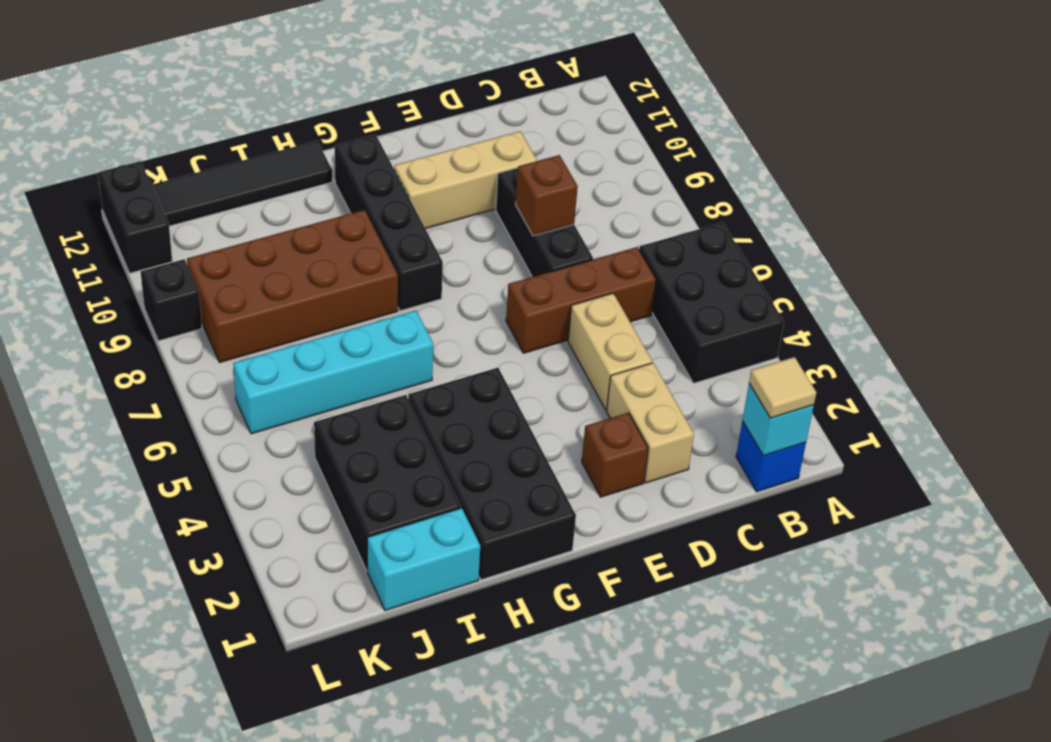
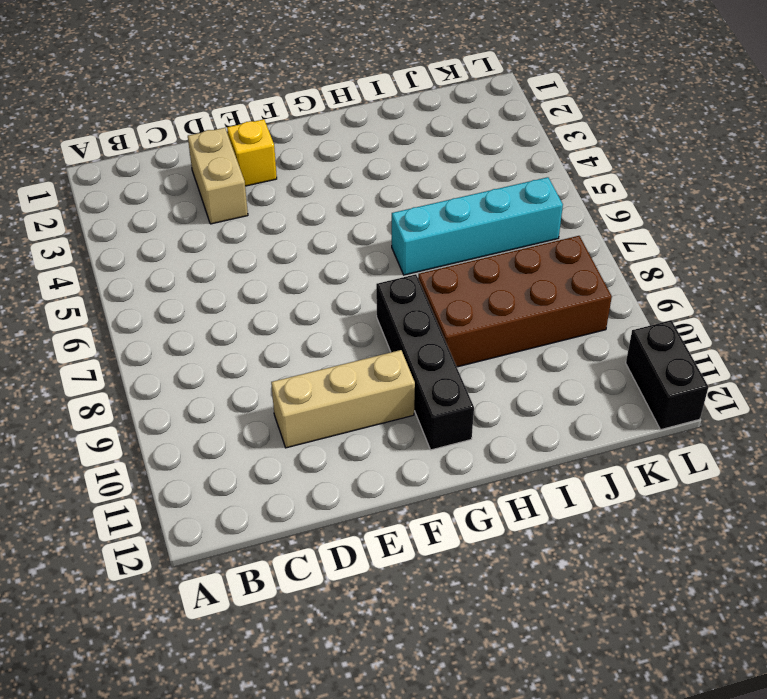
yellow brick E2 level 1 -> brown brick E2 level 1
none -> black brick A4:B6 level 1
none -> blue brick B1 level 1
none -> brown brick C6:E6 level 1

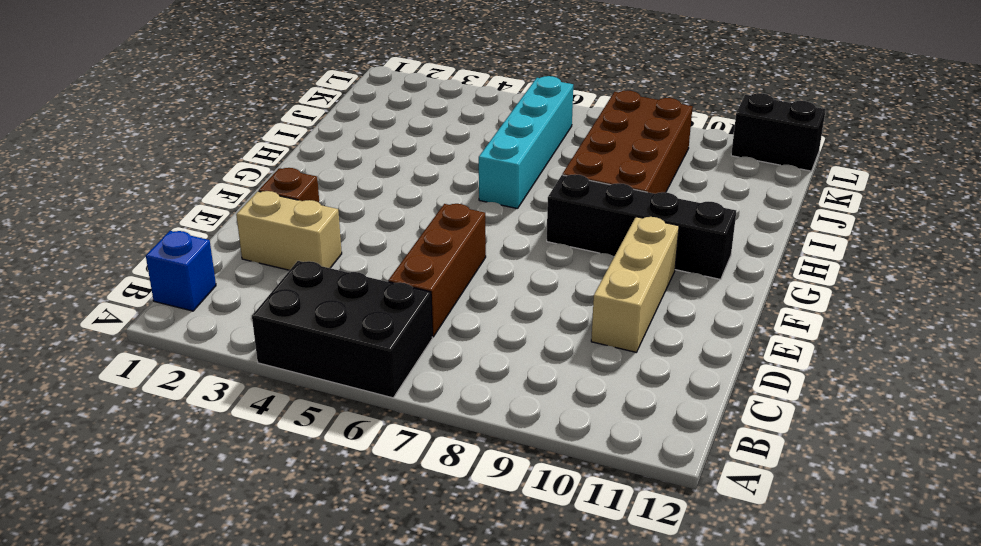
none -> tan brick D4:D5 level 1
none -> black brick D7:D9 level 1
none -> black brick G1:H4 level 1

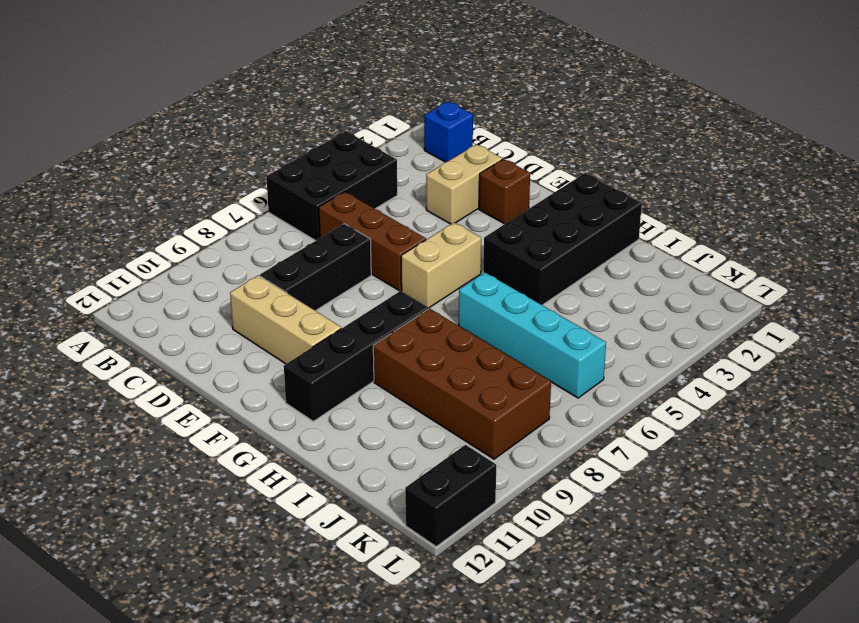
tan brick F5:F6 level 1 -> tan brick D4:D5 level 1
none -> black tile H12:K12 level 1
none -> cyan brick I1:J1 level 1
none -> black brick I2:J4 level 1

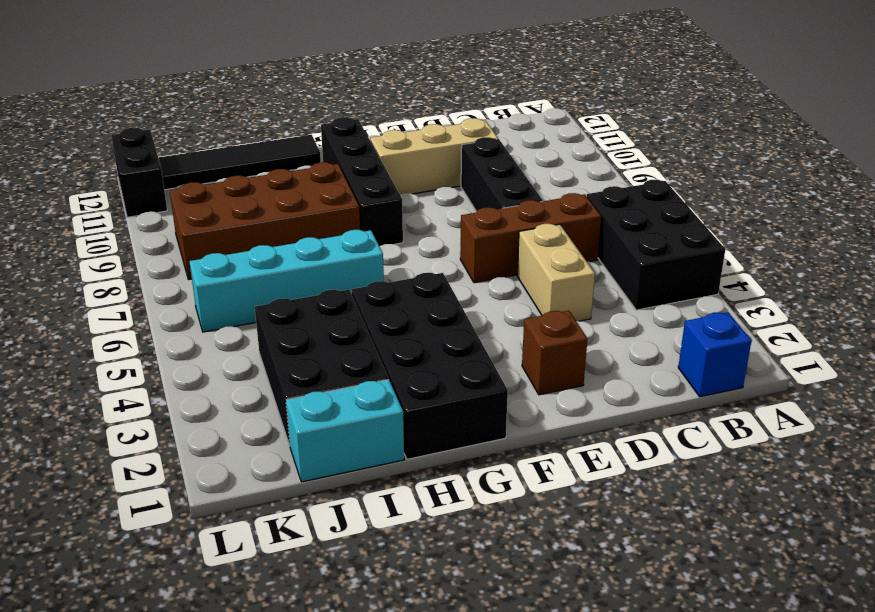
none -> tan brick D2:D3 level 1
none -> black brick L9 level 1
none -> cyan brick B1 level 2

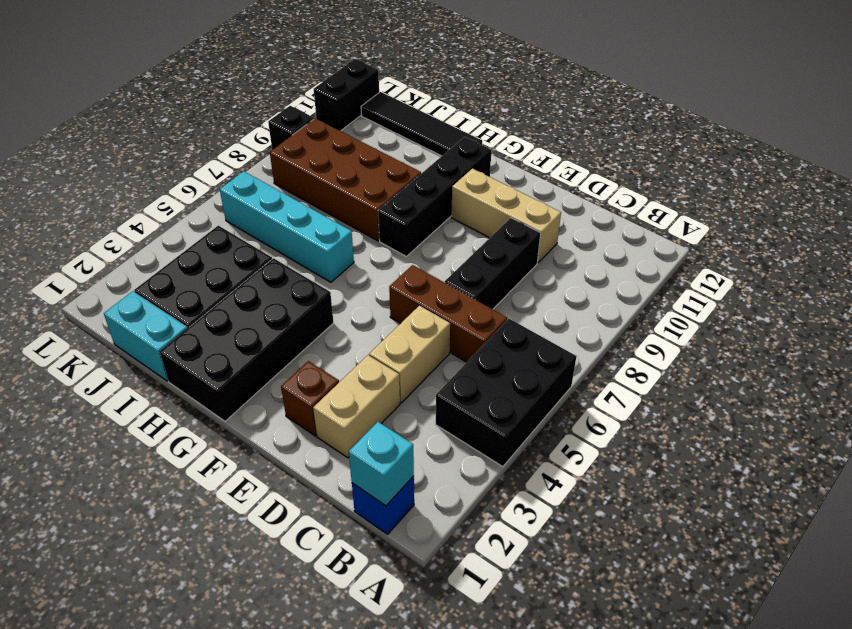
none -> brown brick D8 level 2
none -> tan tile B1 level 3

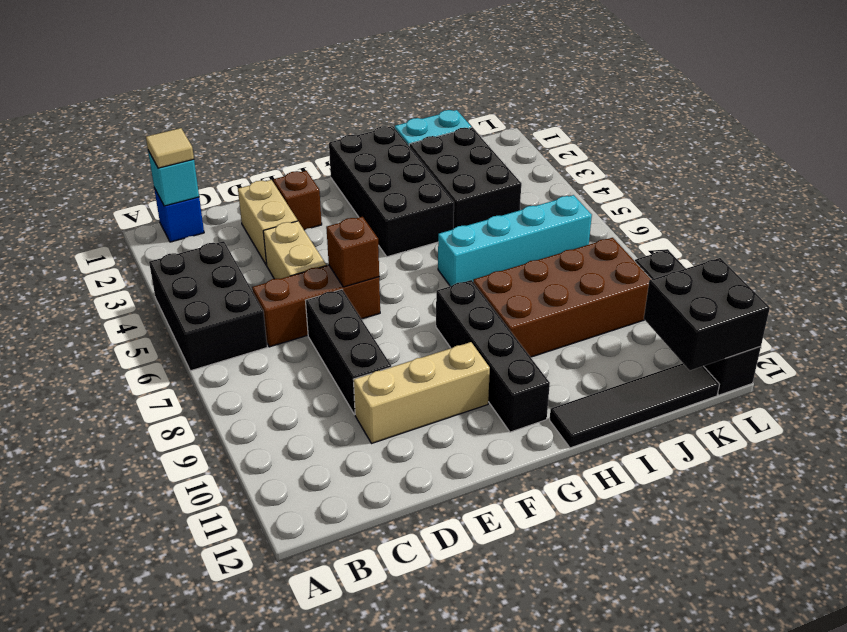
brown brick E6 level 2 -> brown brick D8 level 2
black brick K11:L12 level 2 -> none

